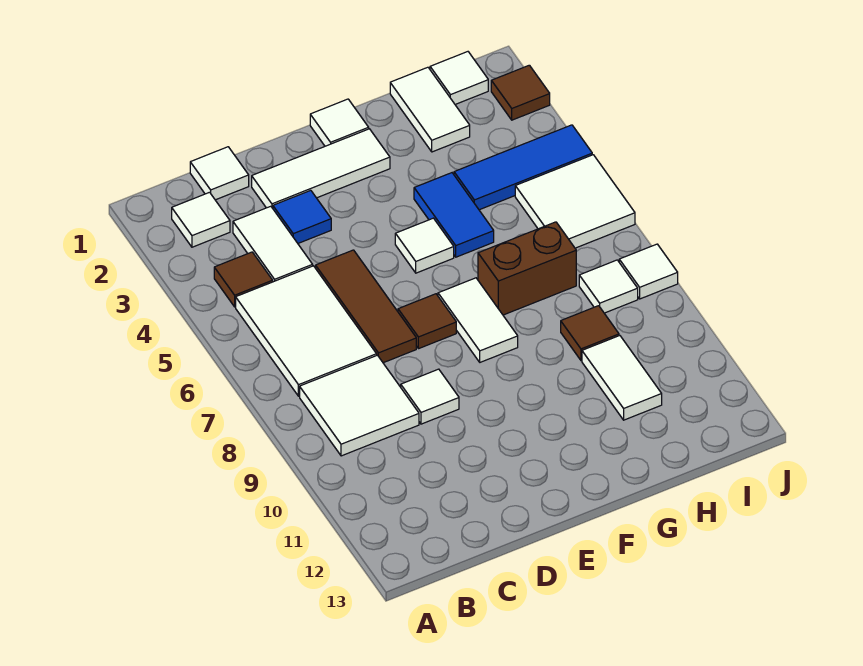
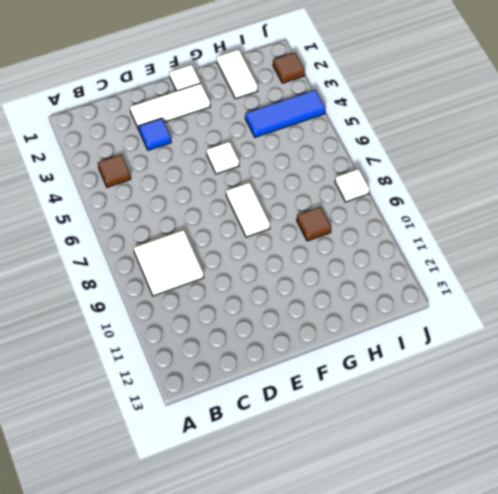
none -> white tile B2 level 1
none -> white tile B5:C7 level 1
none -> white tile C1 level 1

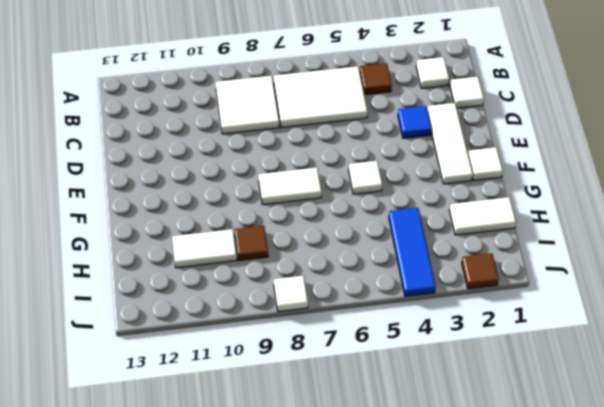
none -> white tile C3:C4 level 1
none -> brown tile D5:D7 level 1
none -> white tile D9 level 1

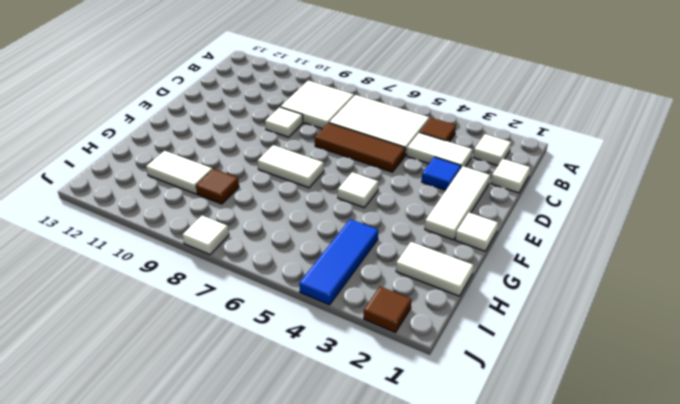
none -> brown tile E7 level 1
none -> blue tile G4:G5 level 1
none -> brown brick G7:H7 level 1

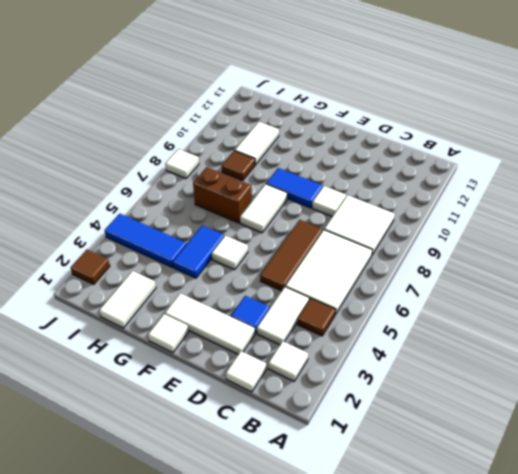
blue tile E9:F9 level 1 -> none
none -> brown tile E7 level 1
none -> white tile I1 level 1
none -> white tile I5:J6 level 1

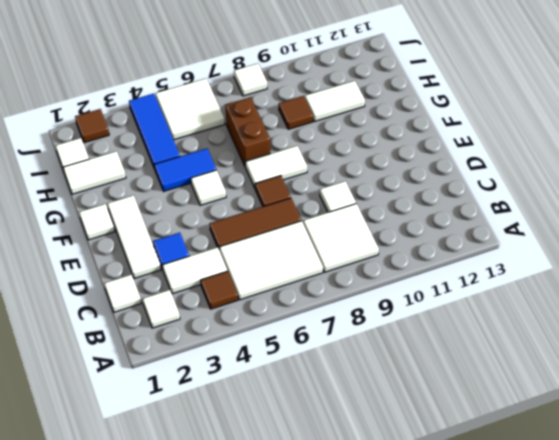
none -> white tile I8 level 1

